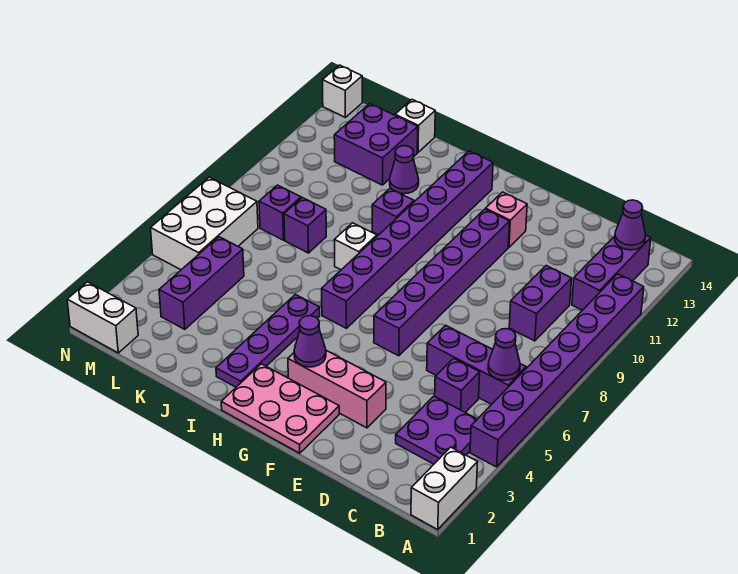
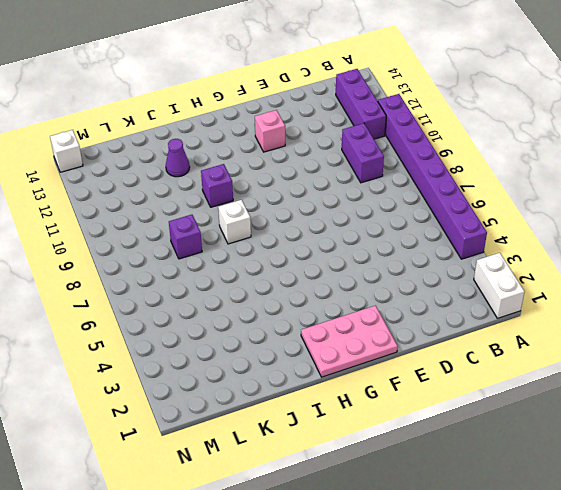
none -> purple plate B3:C4 level 1
none -> purple brick B6:D6 level 1
none -> purple brick C5 level 1

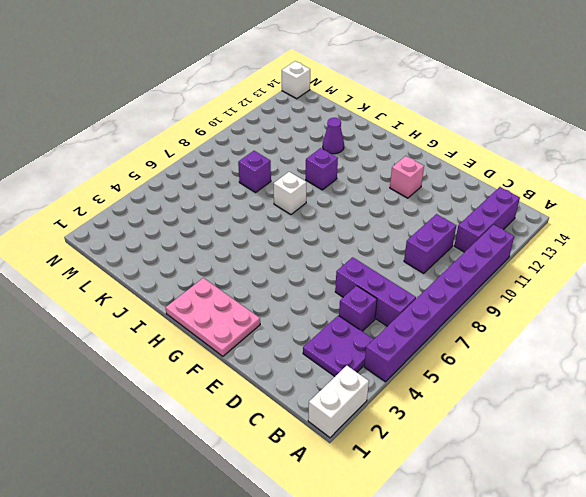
none -> pink brick E3:G3 level 1
none -> purple brick F6:F11 level 1
none -> purple brick H6:H13 level 1

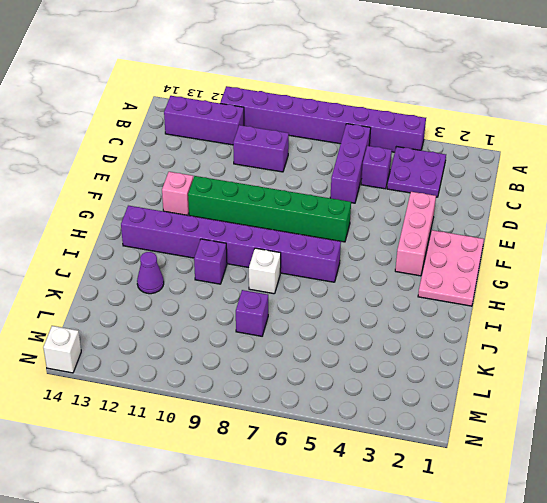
green brick F6:F11 level 1 -> purple brick F6:F11 level 1
none -> white brick A1:A2 level 1
none -> purple plate I2:I5 level 1
none -> purple brick K12:L13 level 1

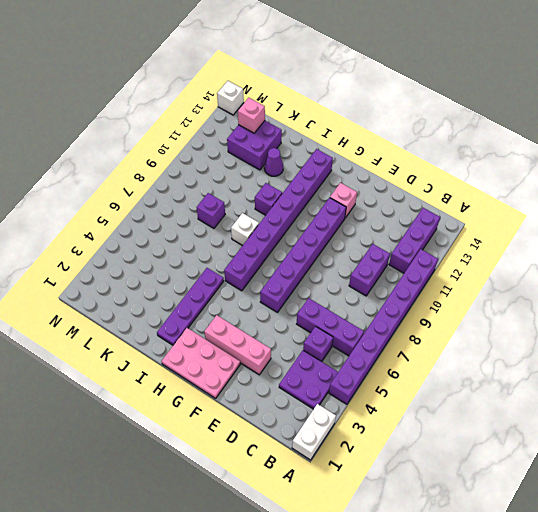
pink brick L13 level 2 -> none
none -> white brick K14 level 1
none -> purple brick L3:L5 level 1
none -> purple brick L8 level 1

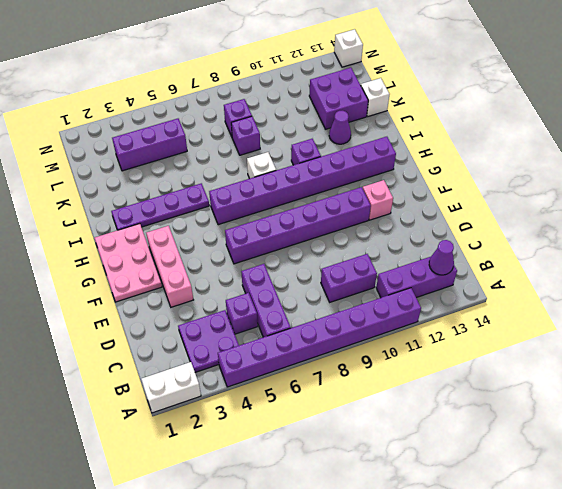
none -> white brick M1:N1 level 1
none -> white brick M5:N7 level 1
none -> purple cone B6 level 2

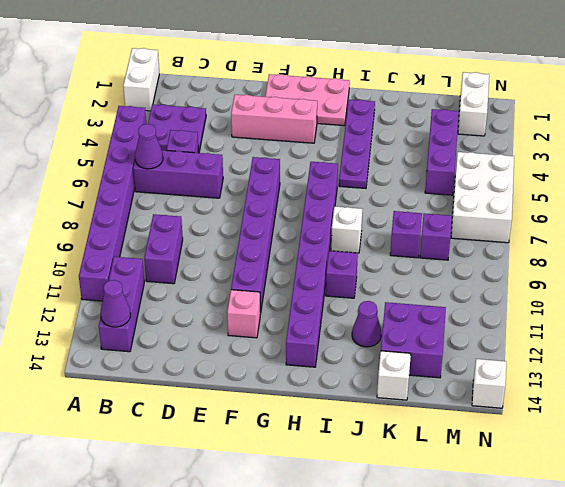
white brick M1:M2 level 1 -> white brick M1:N1 level 1
none -> purple cone G3 level 2

